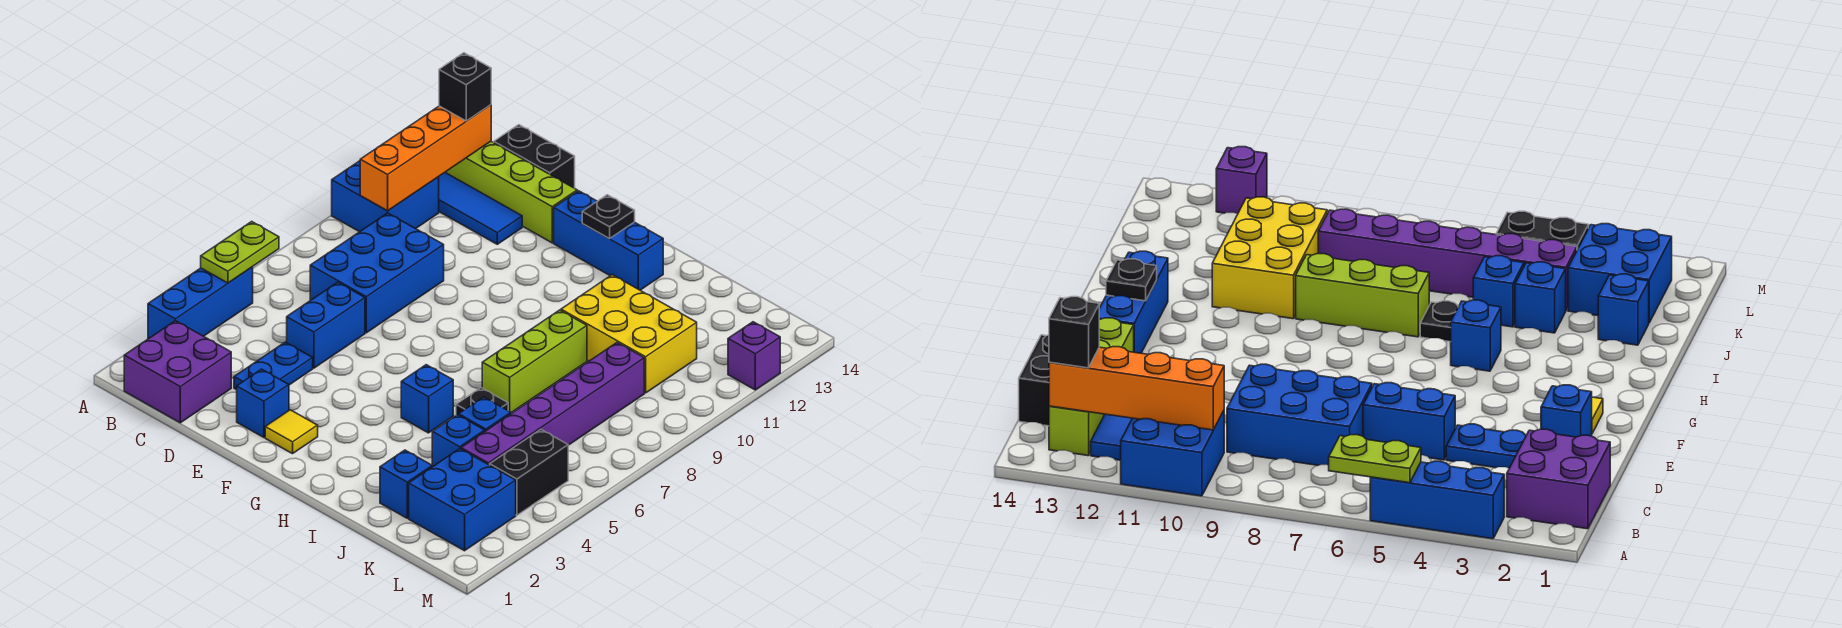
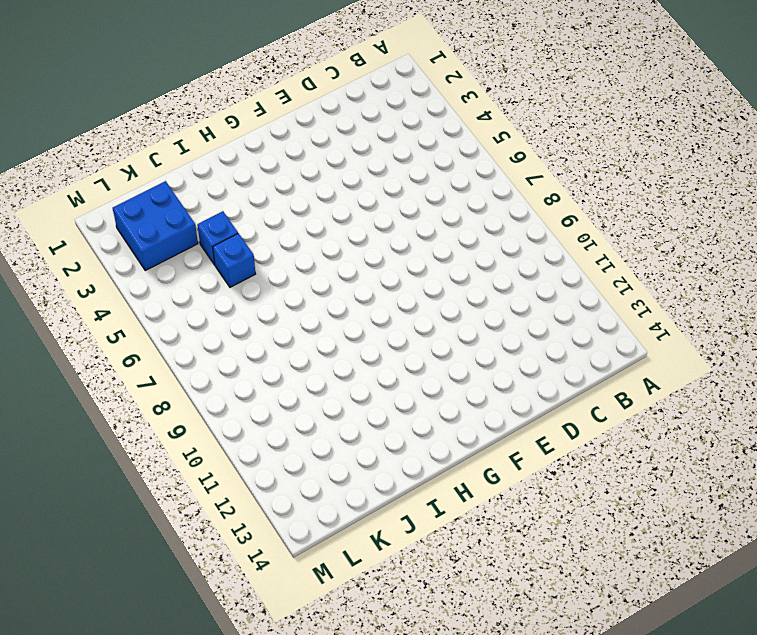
none -> blue brick A3:A5 level 1
none -> blue brick A10:B11 level 1
none -> purple brick B1:C2 level 1

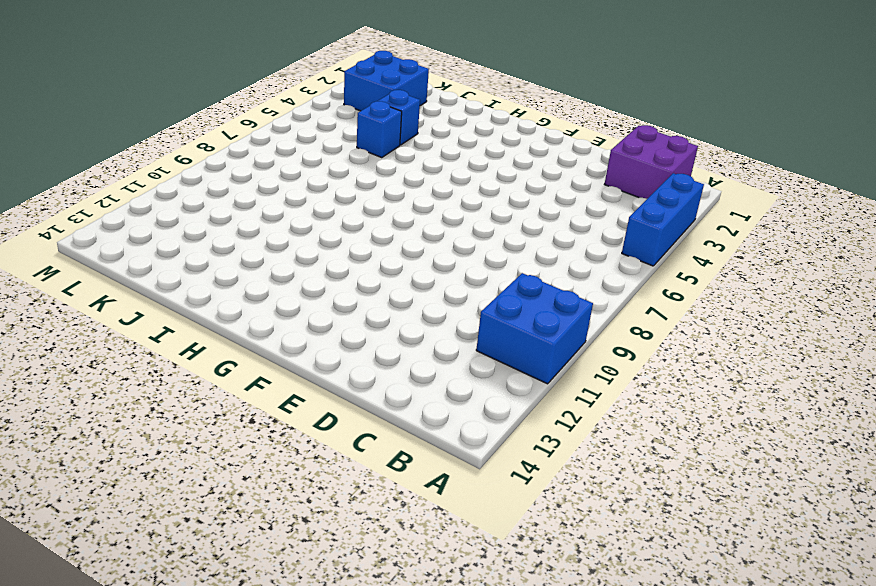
none -> blue tile B12:D12 level 1
none -> lime brick B13:E13 level 1
none -> blue brick C7:D9 level 1

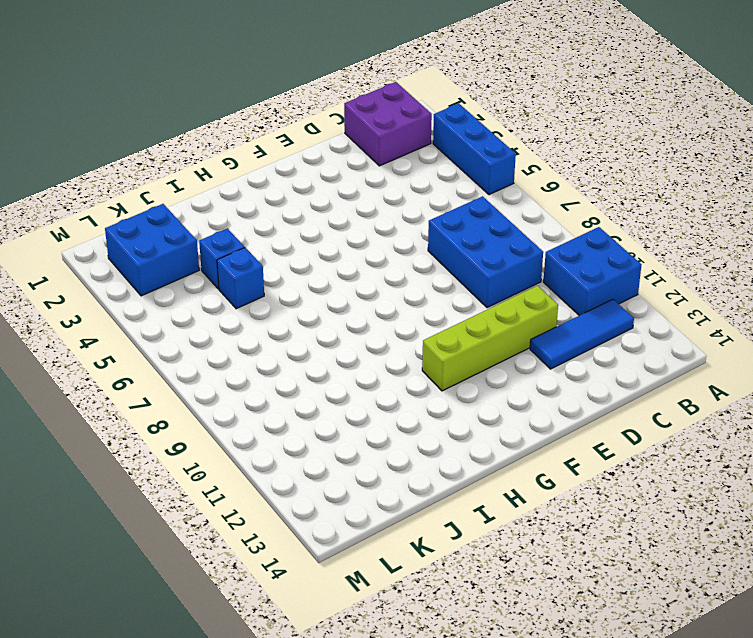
lime brick D11:G11 level 1 -> lime brick B13:E13 level 1
none -> black brick C14:D14 level 1
none -> blue plate D3:D4 level 1
none -> blue brick D5:D6 level 1

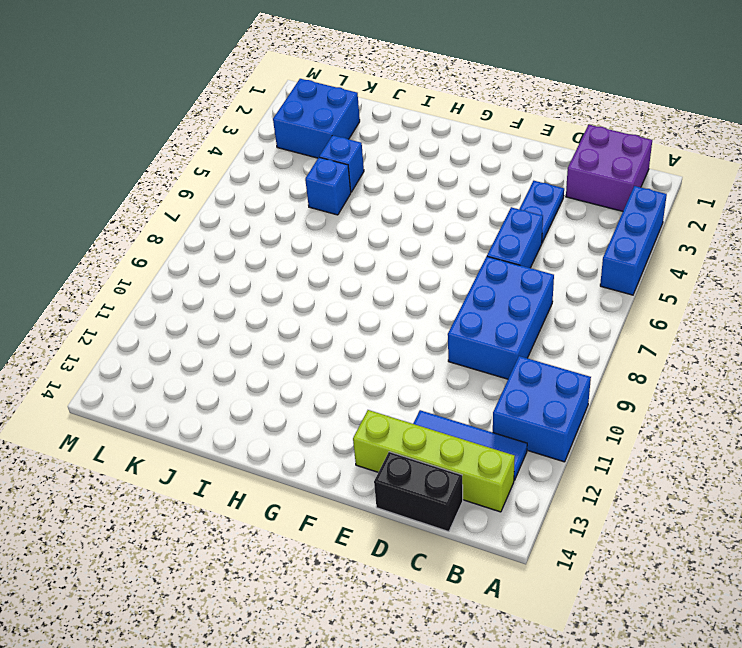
none -> blue brick E2 level 1
none -> yellow tile F2 level 1
none -> blue brick F13:H13 level 1

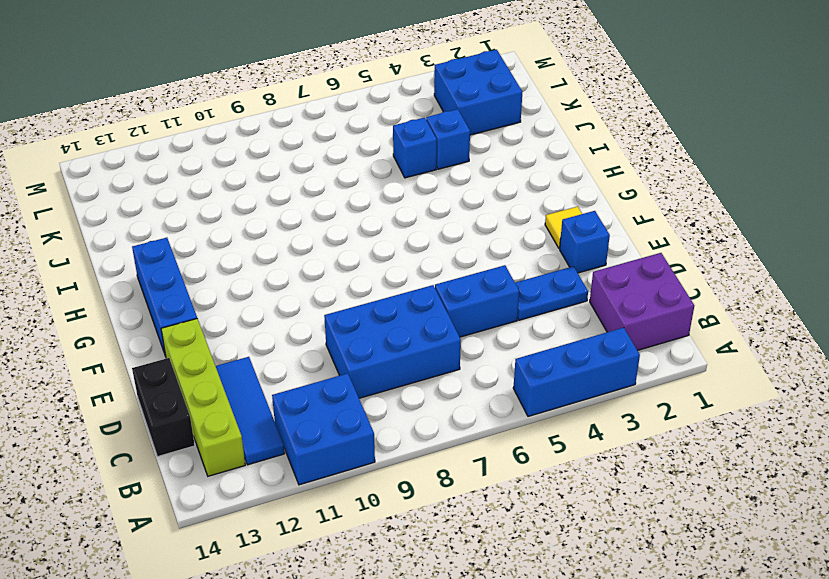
none -> blue brick H5 level 1
none -> black plate I6 level 1
none -> lime brick I7:I9 level 1

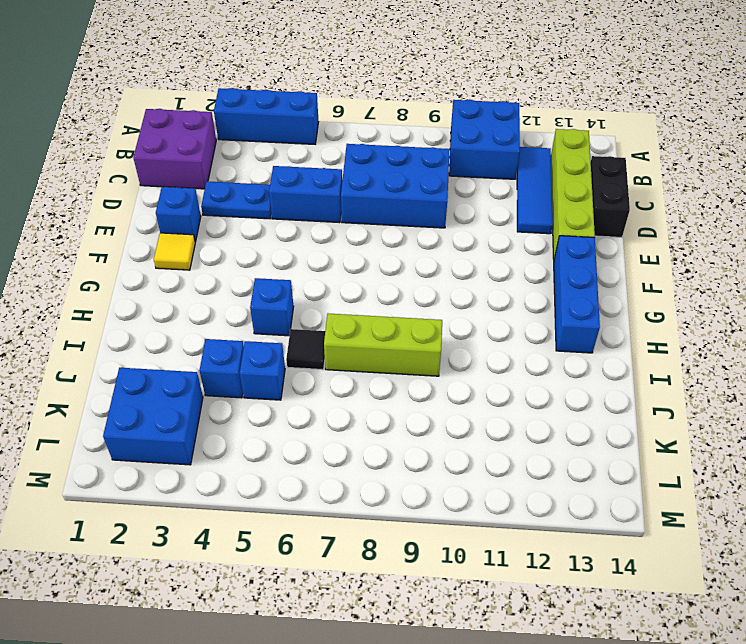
black tile I6 level 1 -> black plate I6 level 1
none -> yellow brick I10:K11 level 1
none -> blue brick J2 level 1
none -> purple brick K4:K9 level 1

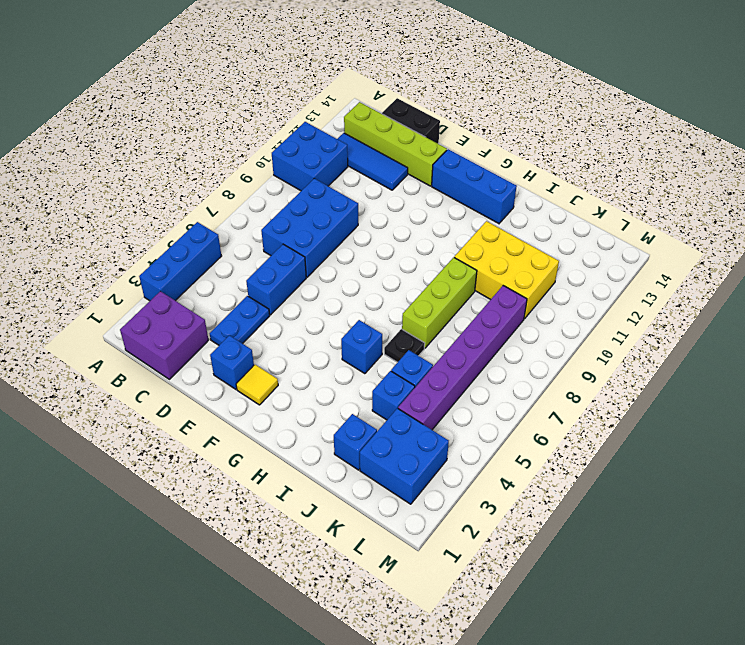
none -> black brick L4:L5 level 1
none -> purple brick M12 level 1
none -> lime plate A5:A6 level 2

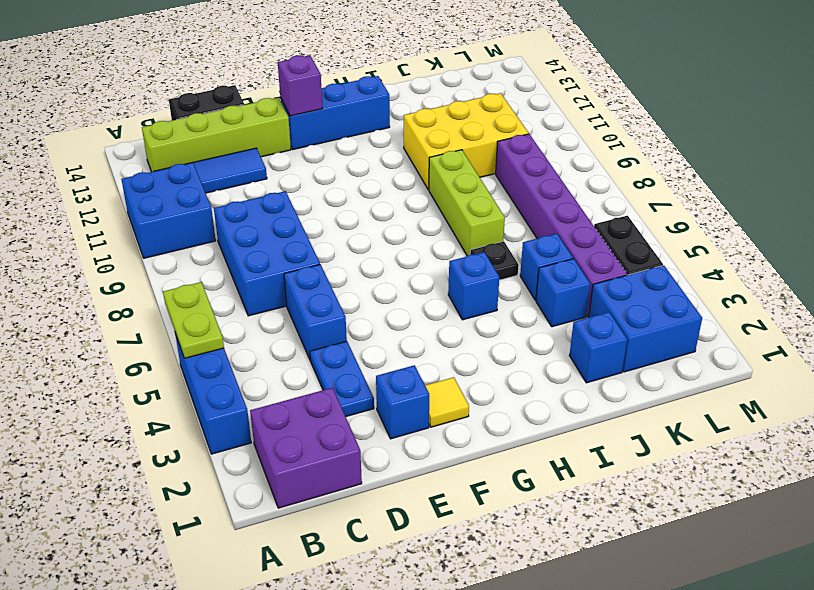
purple brick F13 level 2 -> purple brick M12 level 1
none -> orange brick B10:B13 level 2
none -> black plate G13 level 2
none -> black brick B13 level 3

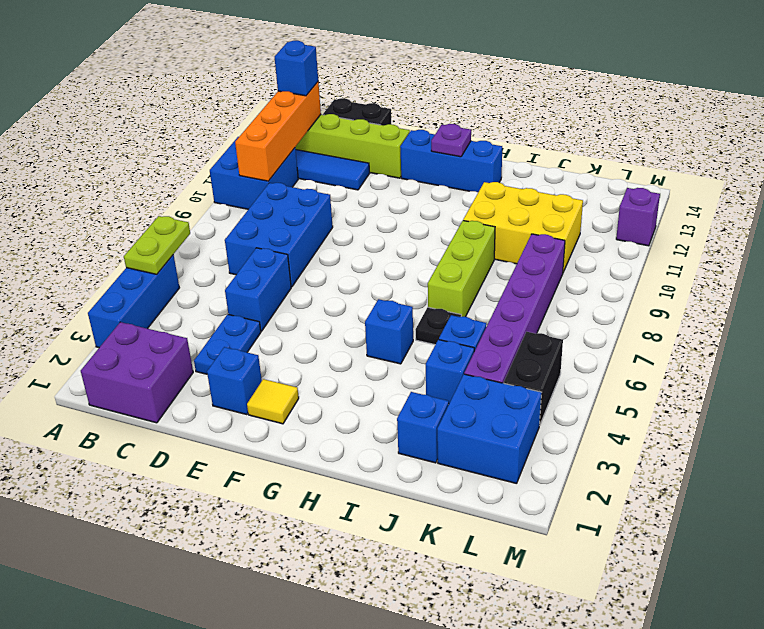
blue brick B13 level 3 -> black brick B13 level 3
purple plate G13 level 2 -> black plate G13 level 2

